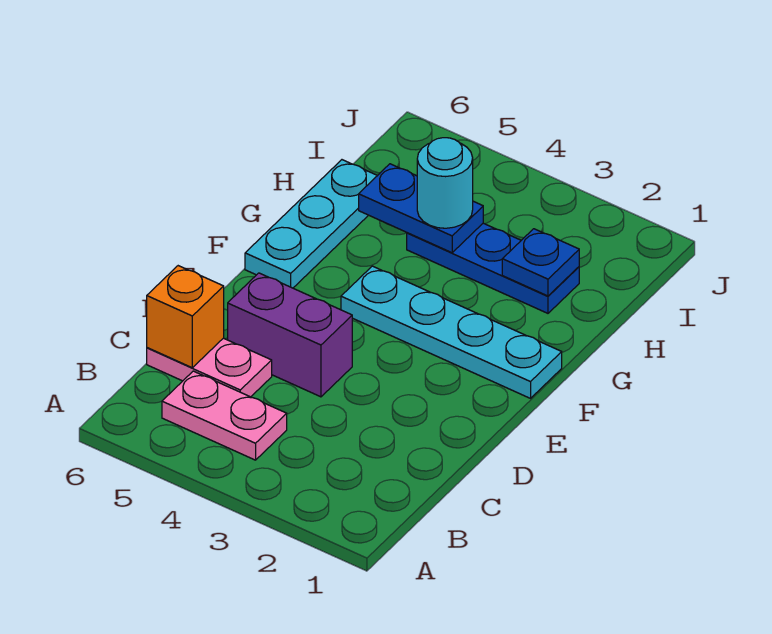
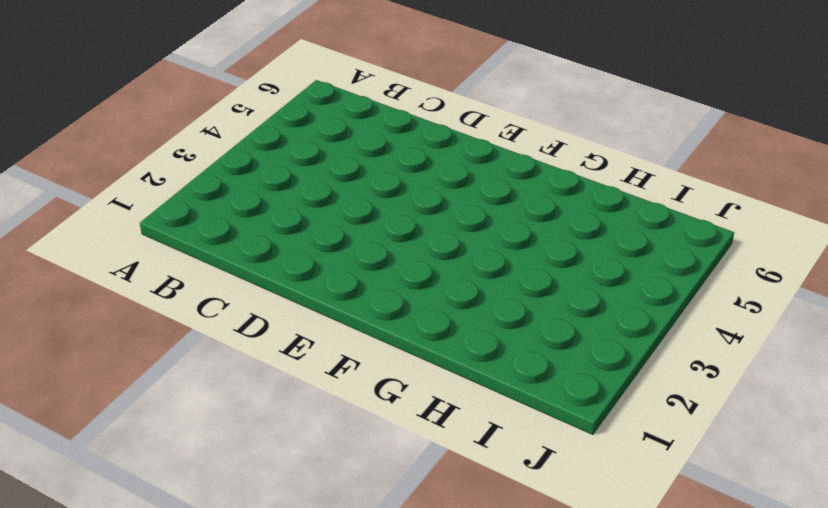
none -> pink plate B4:B5 level 1
none -> pink plate C5:C6 level 1

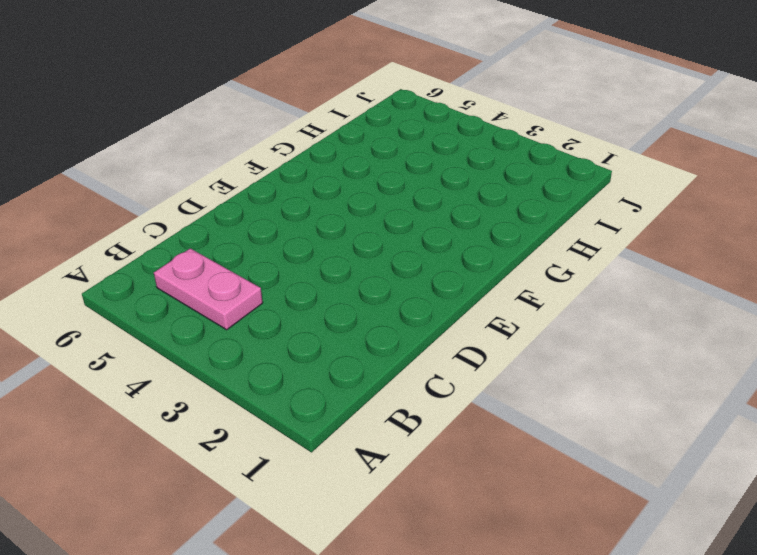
none -> pink plate C5:C6 level 1
none -> purple brick D4:D5 level 1

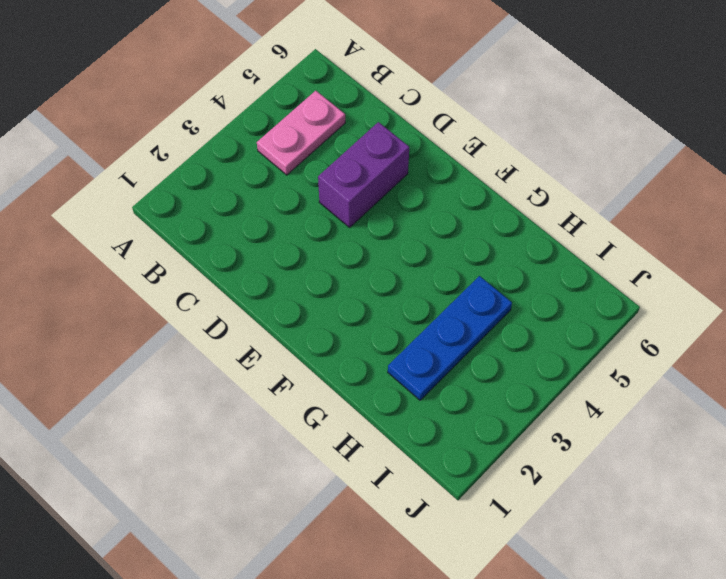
none -> pink plate C5:C6 level 1
none -> cyan plate F1:F4 level 1

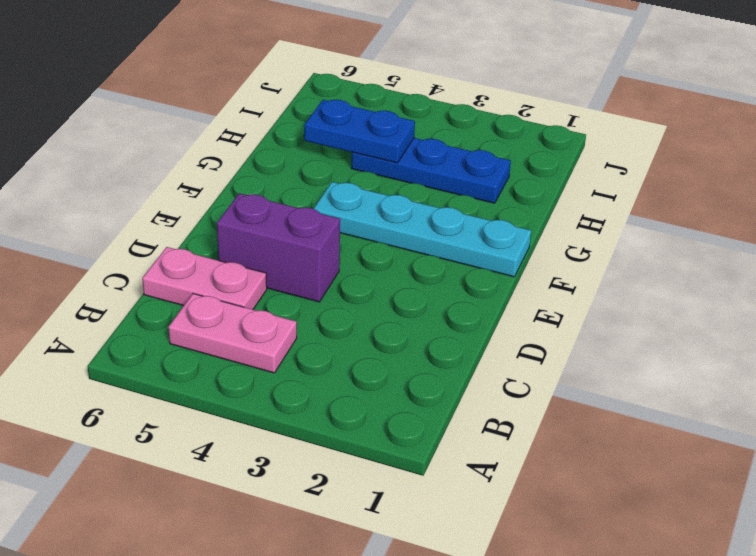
none -> cyan plate F6:H6 level 1
none -> orange brick C6 level 2

